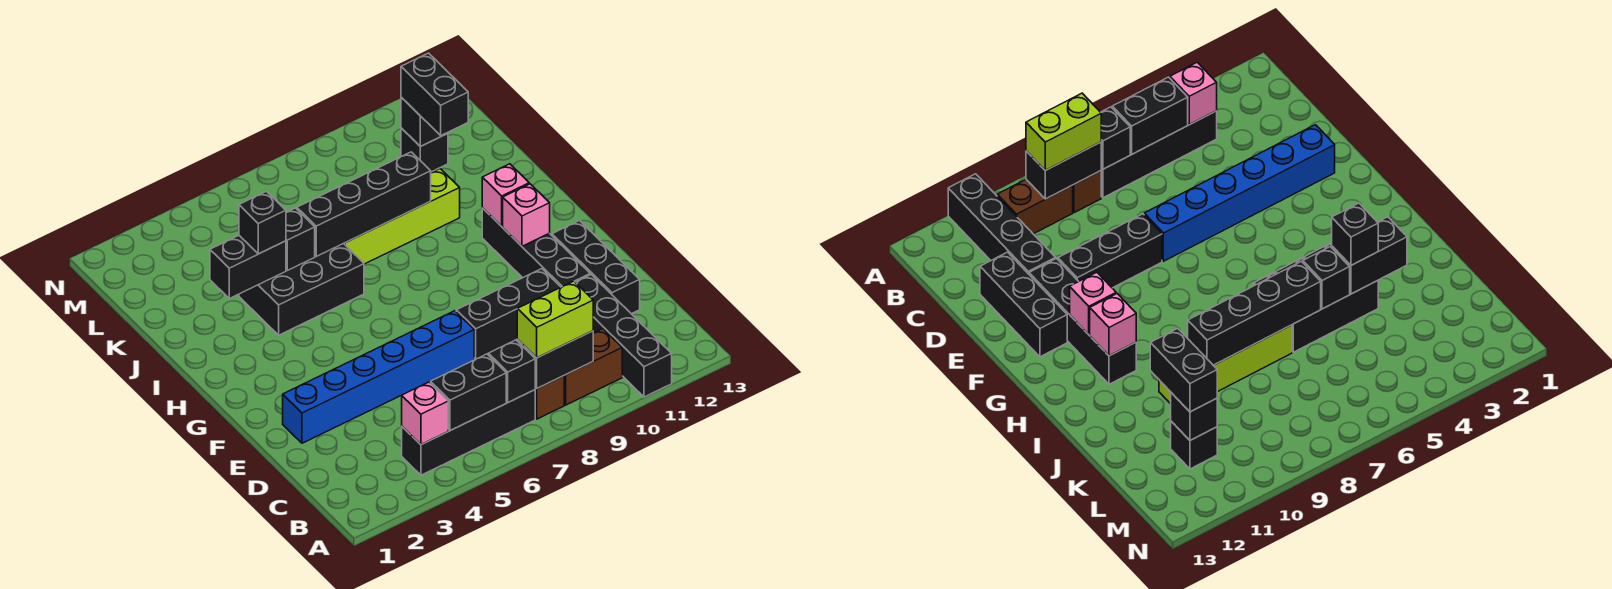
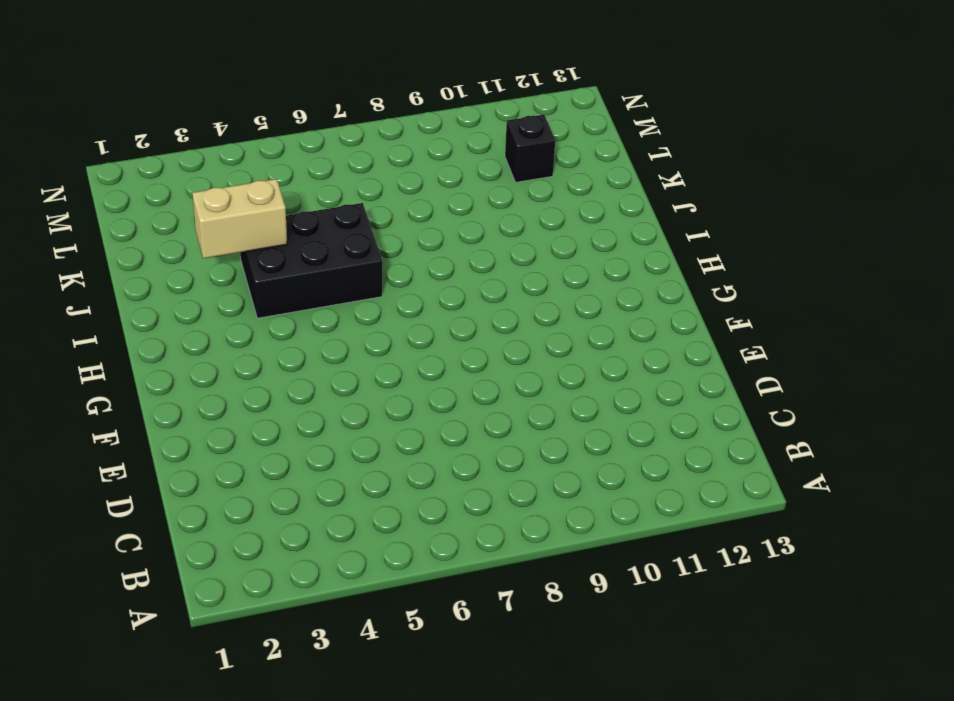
tan brick J3:J4 level 2 -> black brick J3:J4 level 2
none -> black brick A11:D11 level 1
none -> black brick B4:B7 level 1
none -> brown brick B8 level 1

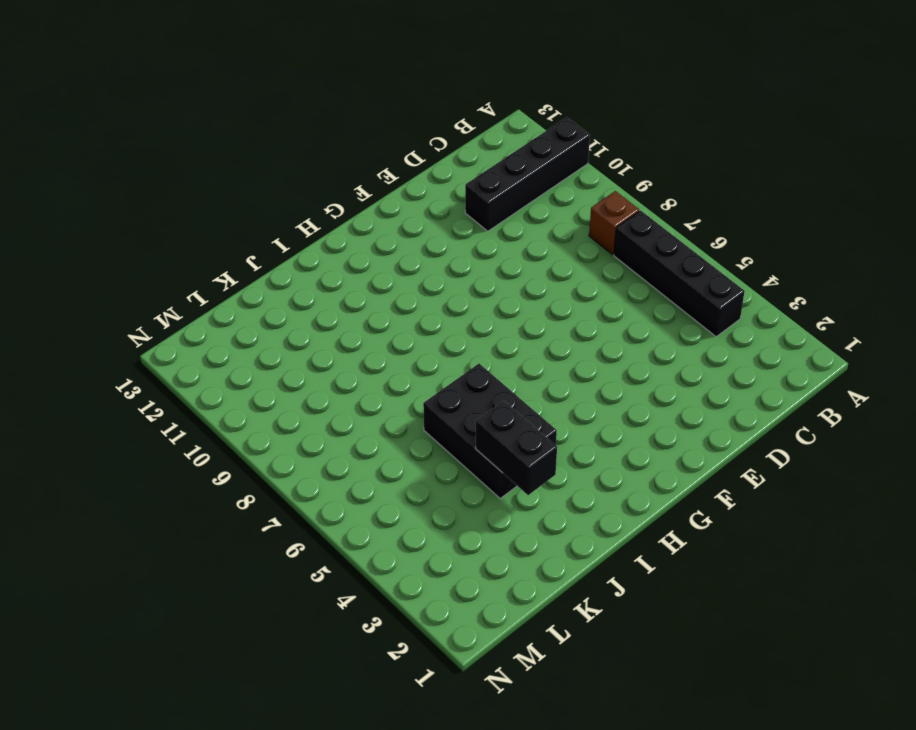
none -> brown brick B9:B10 level 1
none -> black brick D12:F12 level 1
none -> blue brick E2:E7 level 1

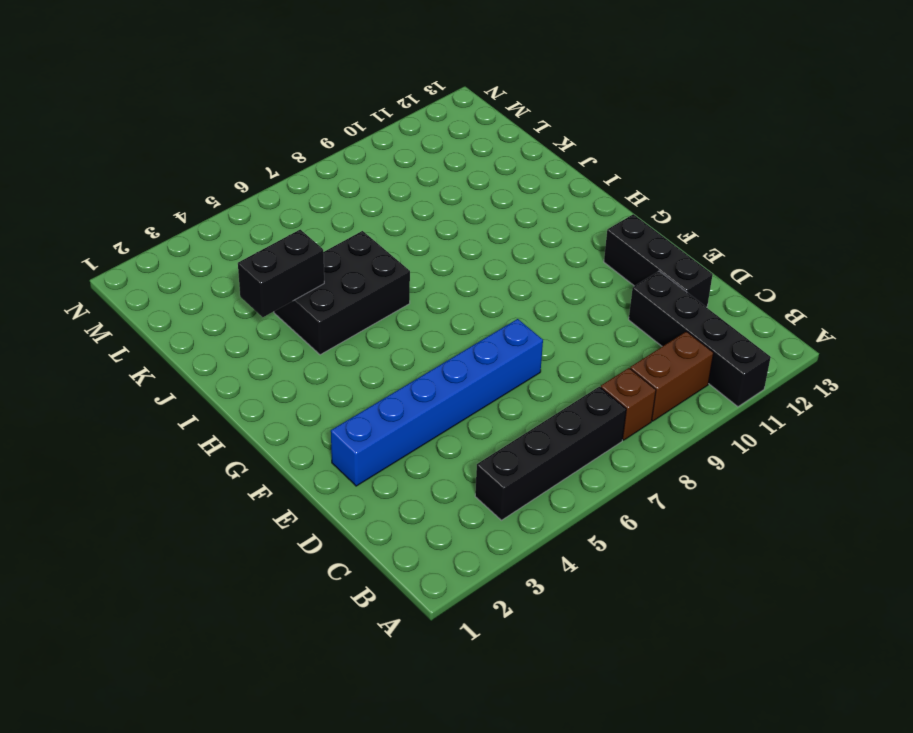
none -> black brick E8:E10 level 1
none -> black brick E11:H11 level 1
none -> lime brick J7:J10 level 1

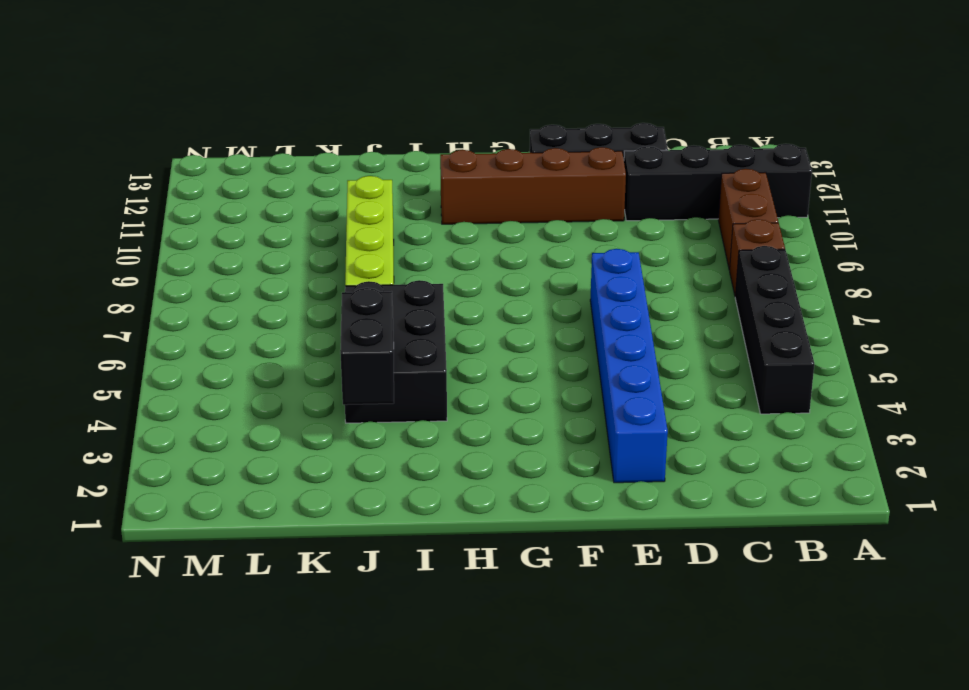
brown brick E11:H11 level 1 -> black brick E11:H11 level 1
none -> black brick E8:E10 level 1
none -> black brick L11 level 1
none -> pink brick B4 level 2

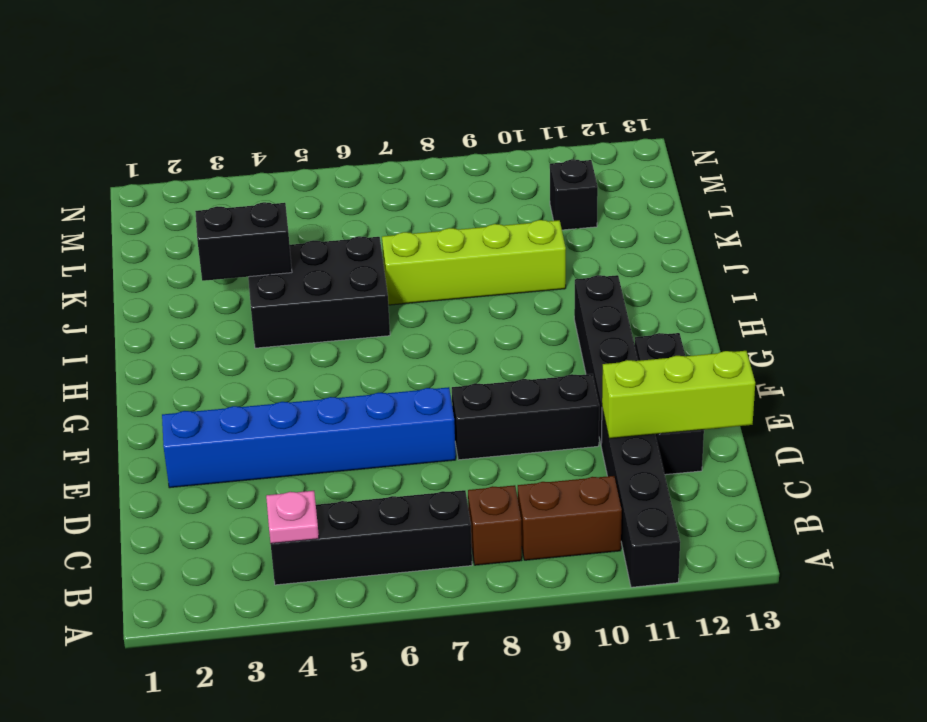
pink plate B4 level 2 -> pink brick B4 level 2
lime brick D11:D13 level 2 -> none
none -> black brick B5:B6 level 2
none -> black brick B7 level 2
none -> black brick B8:B9 level 2

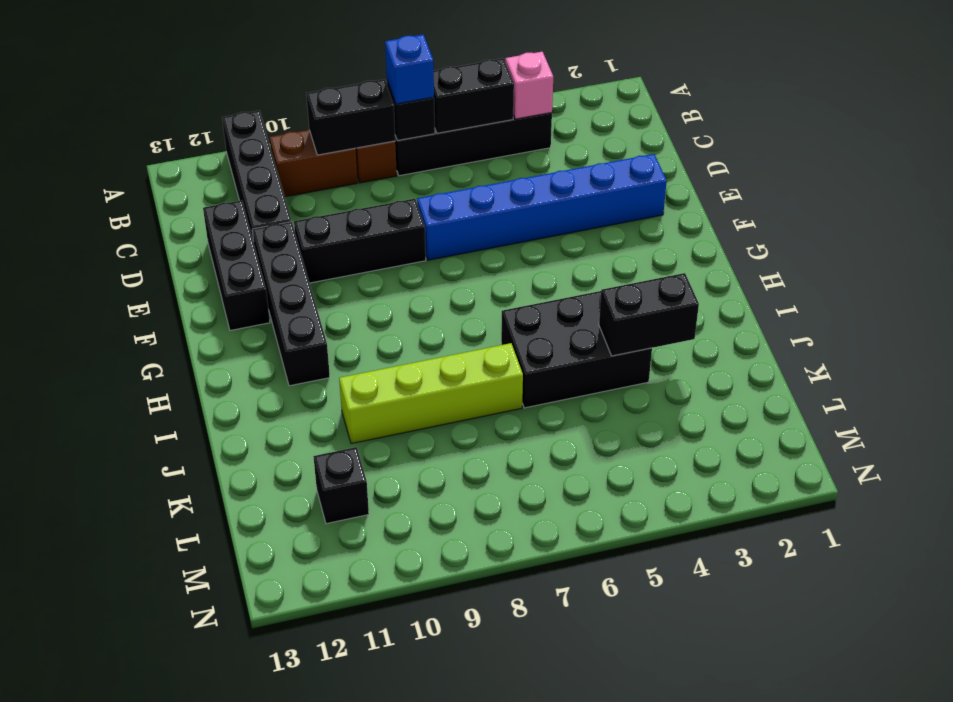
blue brick B7 level 3 -> none
none -> pink brick G11 level 2
none -> pink brick H11 level 2
none -> black brick J5 level 2

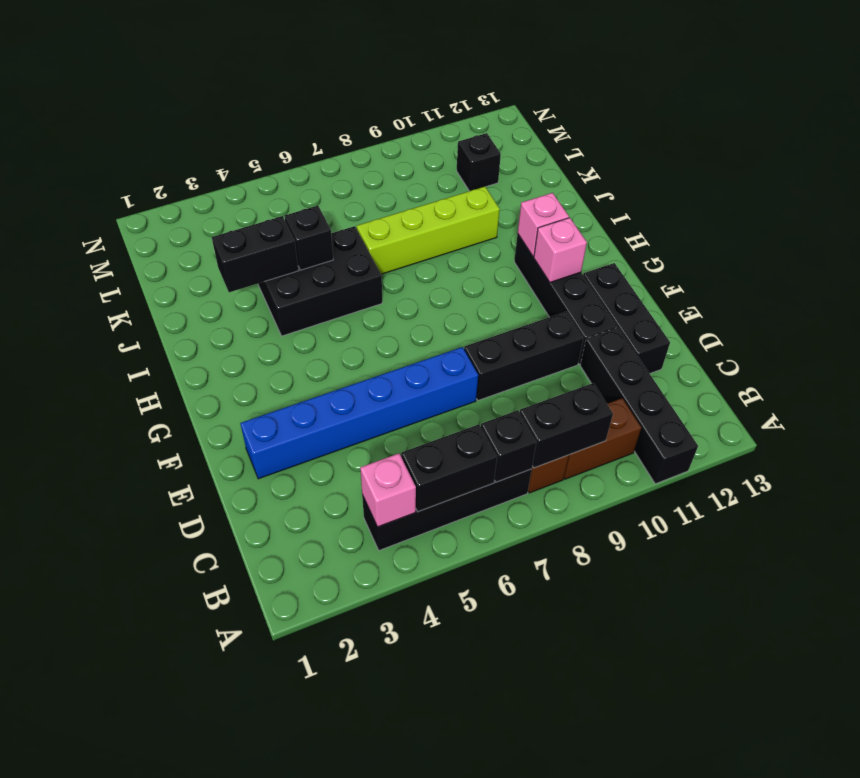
none -> black brick J6:J9 level 2
none -> black brick L11 level 2
none -> lime brick B8:B9 level 3

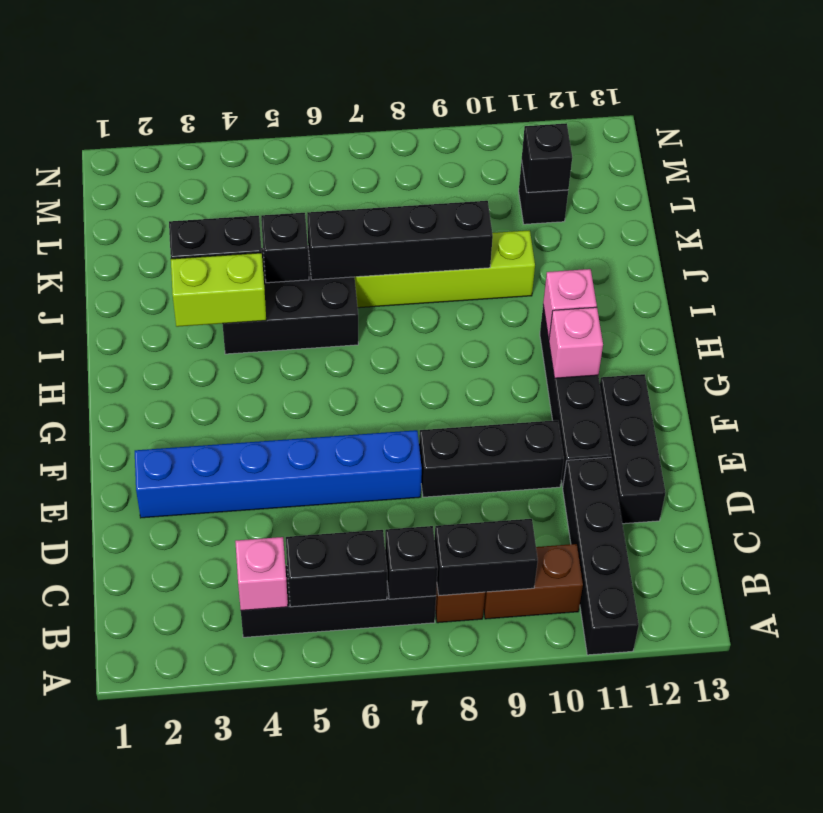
lime brick I3:I4 level 2 -> lime brick B8:B9 level 3
none -> black brick J4 level 3
none -> black brick K11:L11 level 3

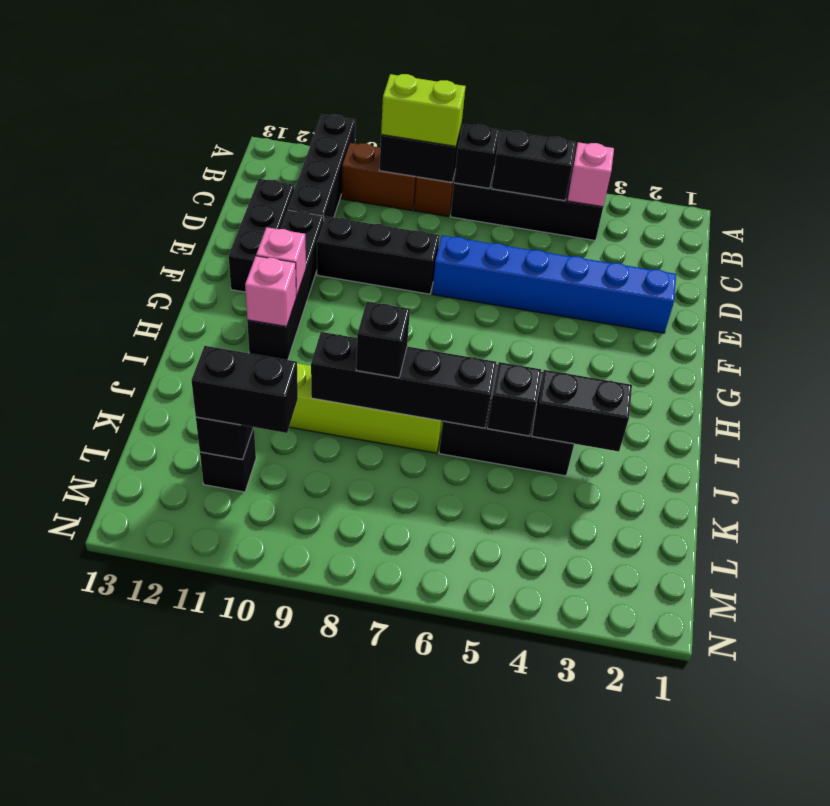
black brick J8 level 3 -> black brick J4 level 3
black brick L10:L11 level 3 -> black brick K11:L11 level 3

